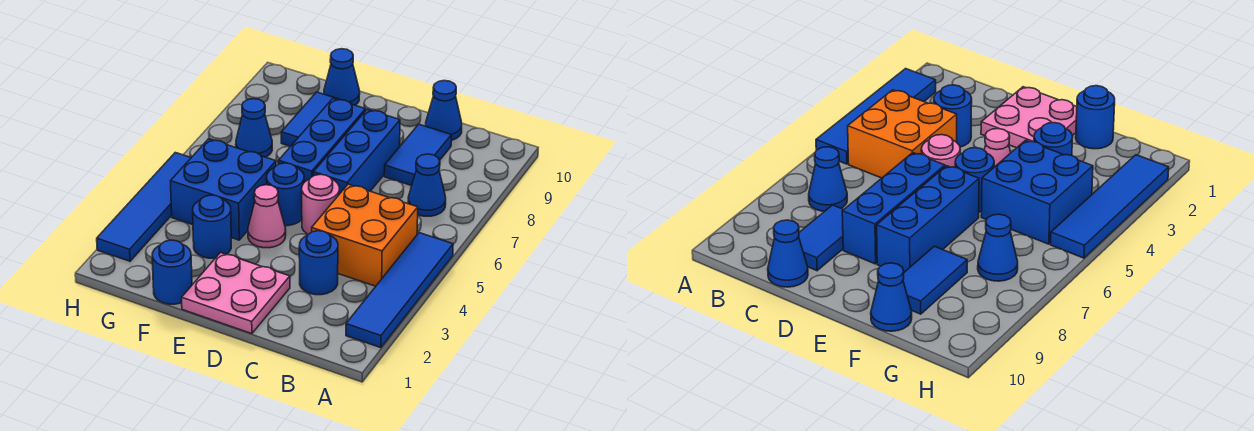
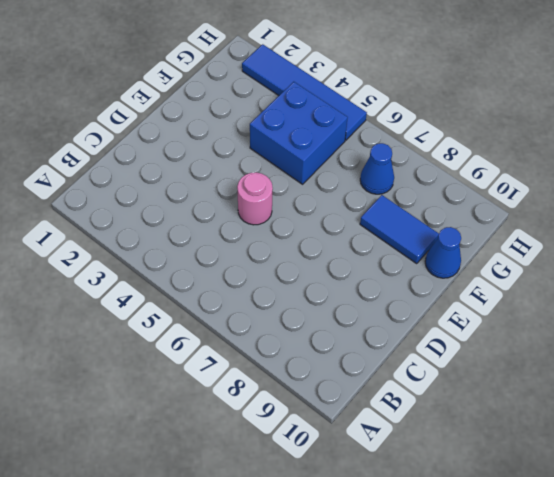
none -> blue tile A2:A5 level 1
none -> orange brick B4:C5 level 1
none -> blue cone B7 level 1

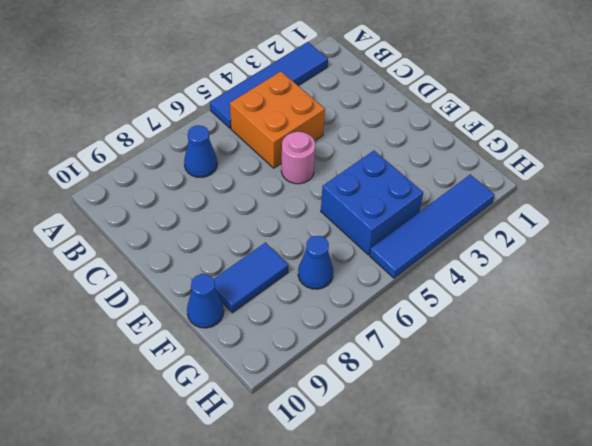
none -> blue round brick C3 level 1
none -> blue tile C8:C9 level 1
none -> blue cone C10 level 1

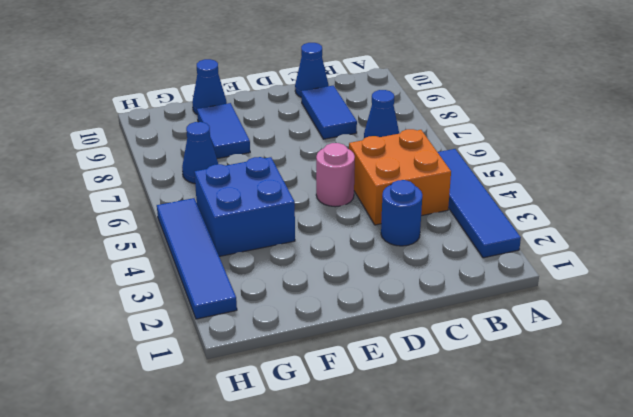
none -> pink plate D1:E2 level 1
none -> blue brick D6:D8 level 1
none -> pink cone E4 level 1

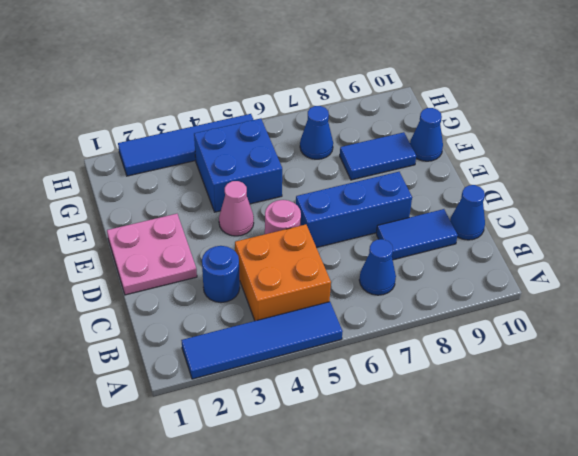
none -> blue round brick E5 level 1
none -> blue brick E6:E8 level 1
none -> blue round brick F1 level 1

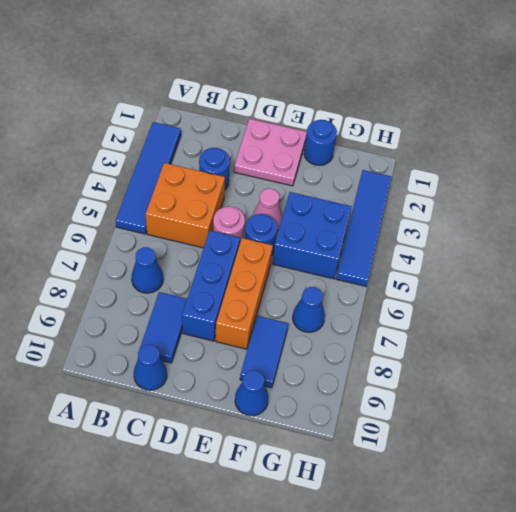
orange brick E6:E8 level 1 -> blue brick E6:E8 level 1
none -> blue round brick F3 level 1

